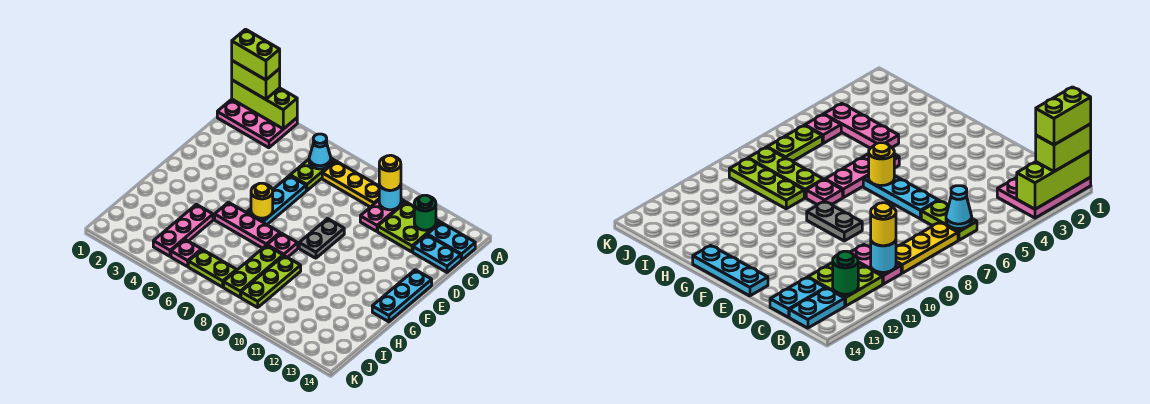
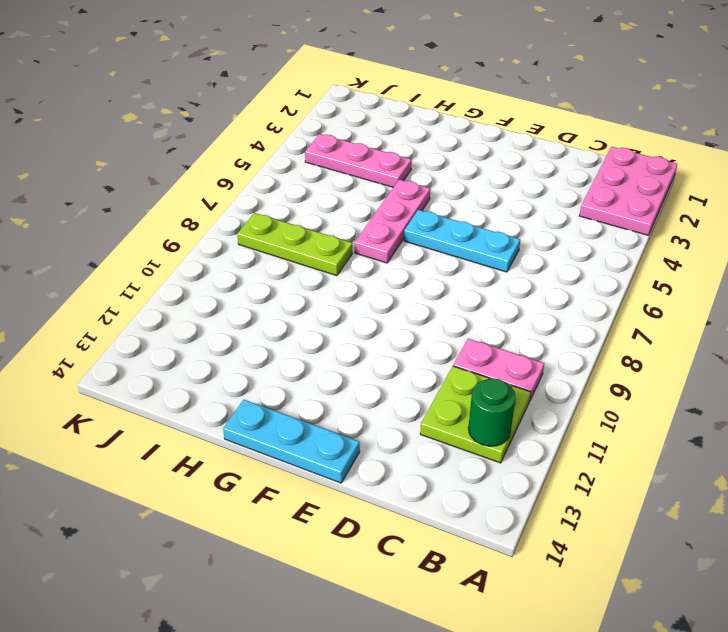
none -> lime plate B6:C6 level 1
none -> yellow plate B7:B9 level 1
none -> cyan plate B13:B14 level 1

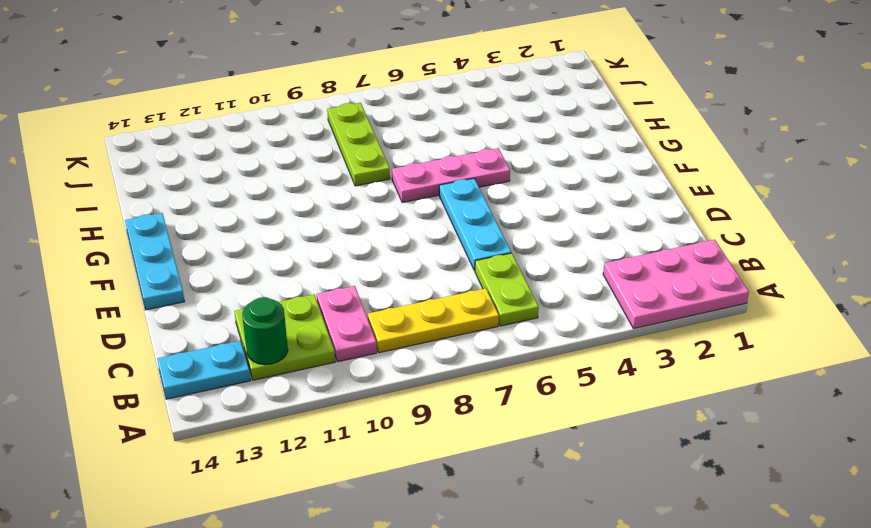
none -> cyan plate C13:C14 level 1
none -> grey plate E9:F9 level 1
none -> pink plate G8 level 1

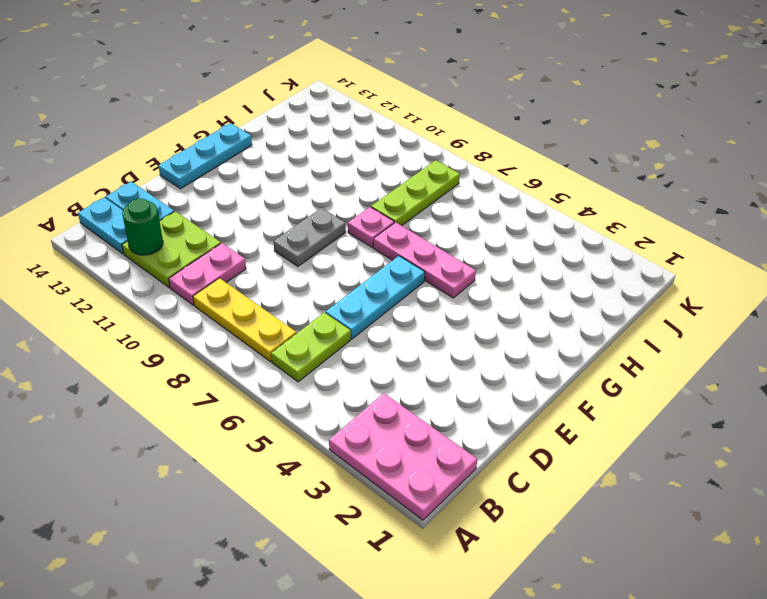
none -> pink plate H4:J4 level 1
none -> lime plate H9:J9 level 1
none -> pink plate J5 level 1

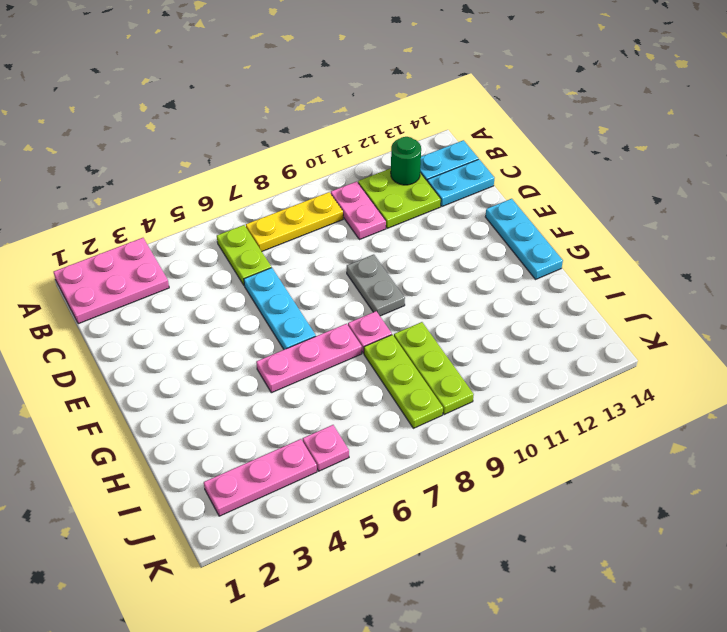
pink plate J2:J4 level 1 -> pink plate H4:J4 level 1
none -> lime plate J6:J7 level 1
none -> lime brick A1:A3 level 2
none -> cyan cone B6 level 2

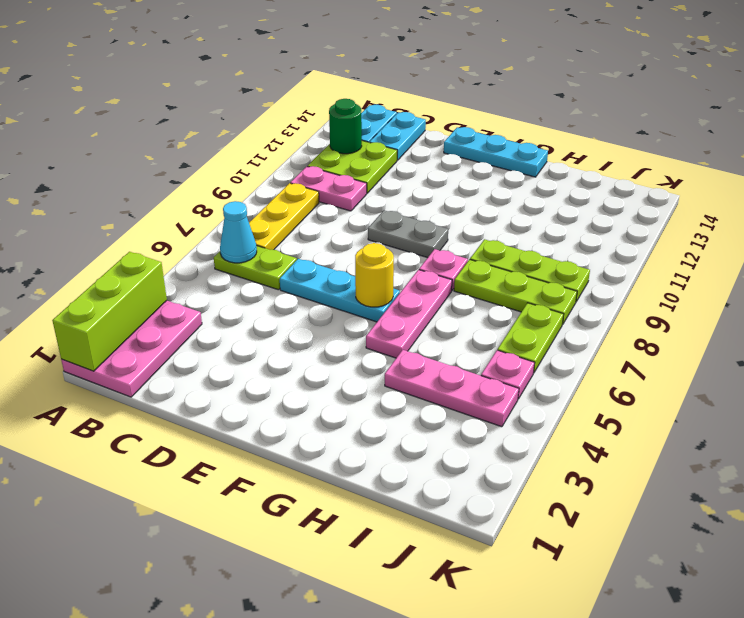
none -> cyan round brick B10 level 2
none -> lime brick A1:A2 level 3
none -> yellow round brick B10 level 3

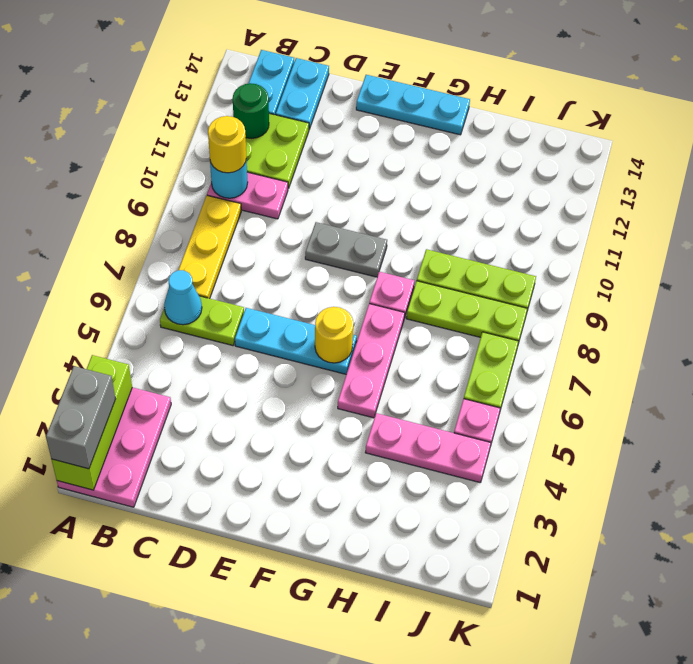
grey brick A1:A2 level 3 -> lime brick A1:A2 level 3
none -> lime brick A1:A2 level 4

